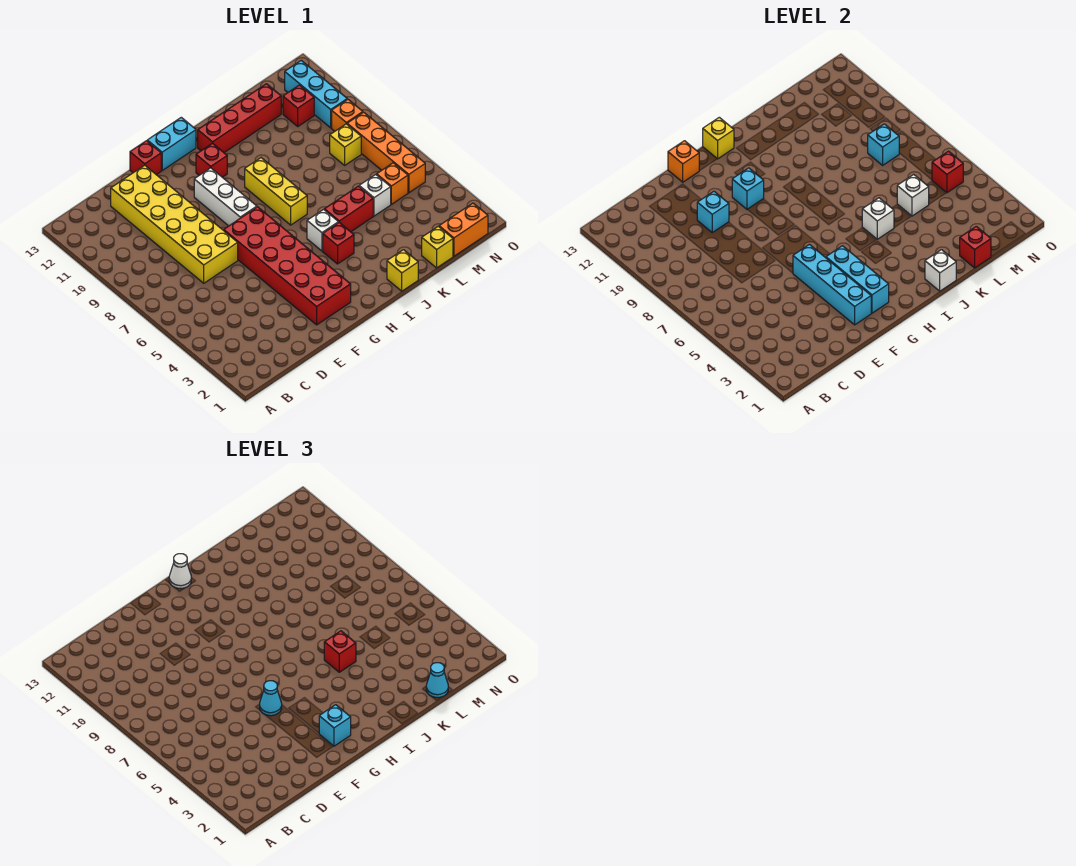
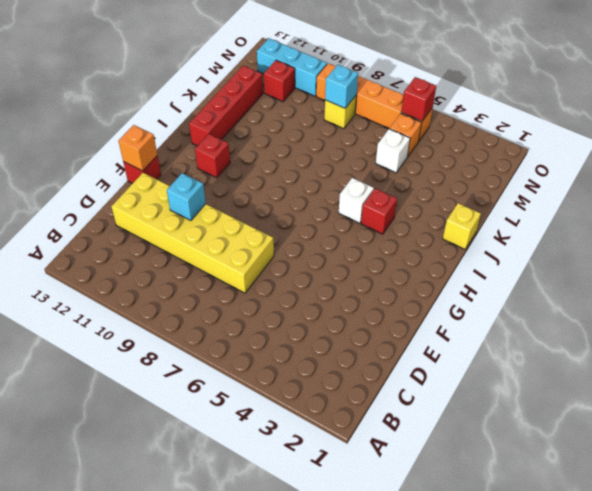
none -> red brick F2:G7 level 1
none -> white brick G8:G10 level 1
none -> cyan brick G13:H13 level 1
none -> yellow brick I7:I9 level 1

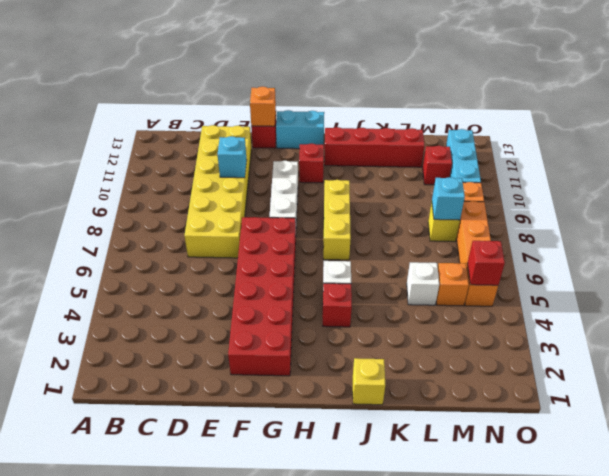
none -> red brick J5:K5 level 1
none -> yellow brick L1 level 1
none -> orange brick M1:N1 level 1
none -> cyan brick F2:F5 level 2

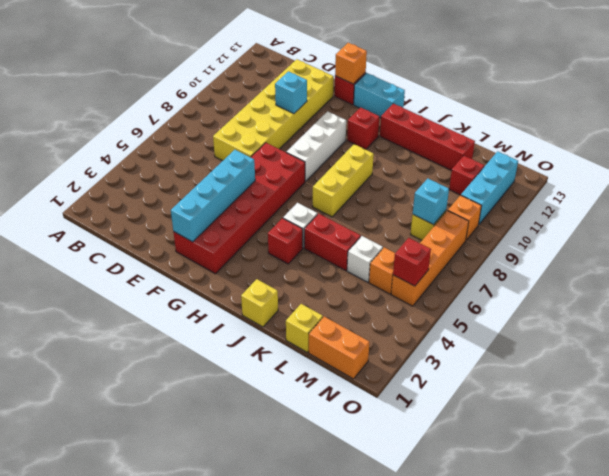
none -> cyan brick G2:G4 level 2
none -> cyan brick G10 level 2
none -> yellow brick H13 level 2
none -> white brick J1 level 2

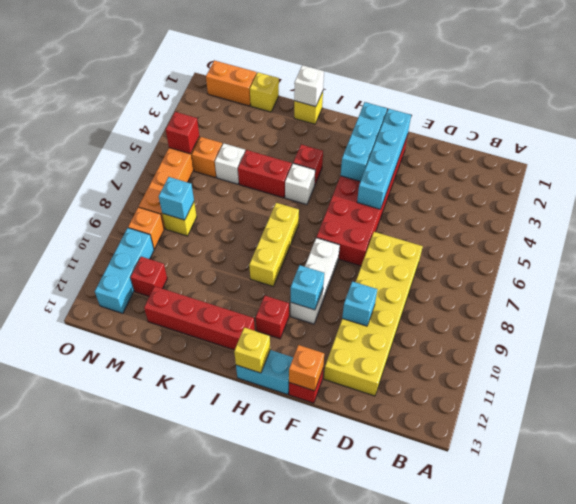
none -> white brick J5 level 2
none -> red brick L1 level 2
none -> white brick L5 level 2
none -> cyan cone F5 level 3

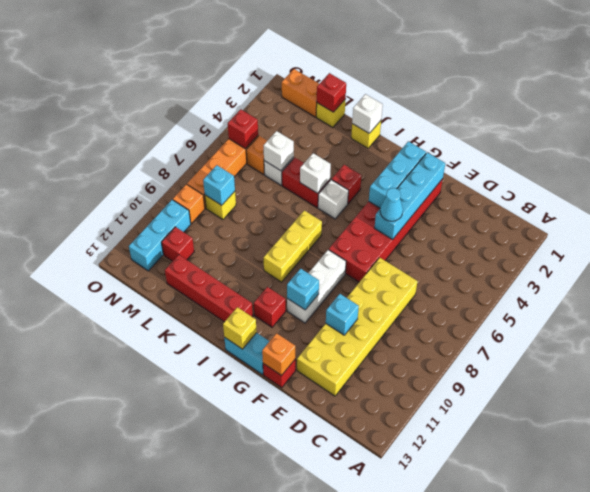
none -> cyan brick G2 level 3
none -> white cone H13 level 3
none -> red brick J5 level 3
none -> cyan cone L1 level 3

